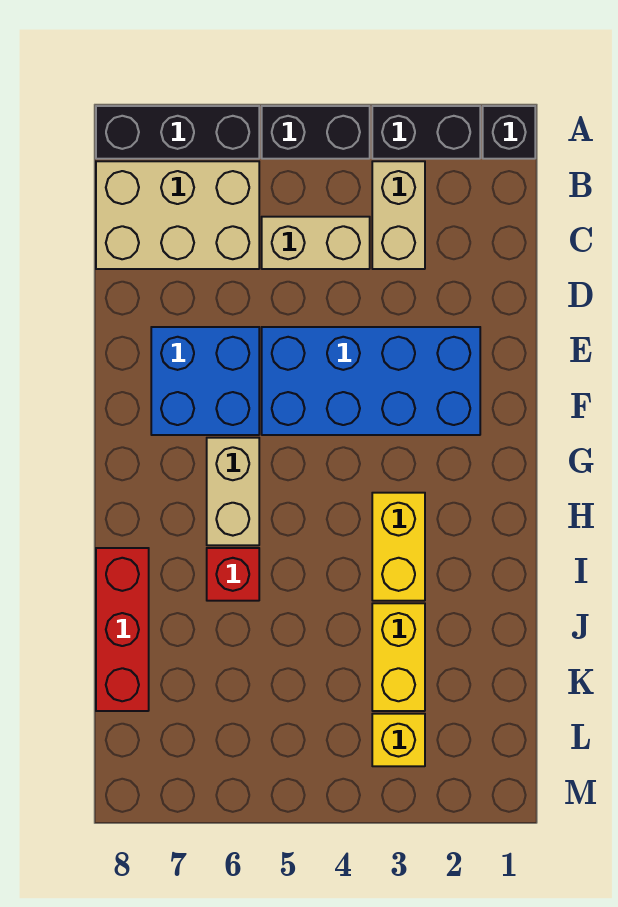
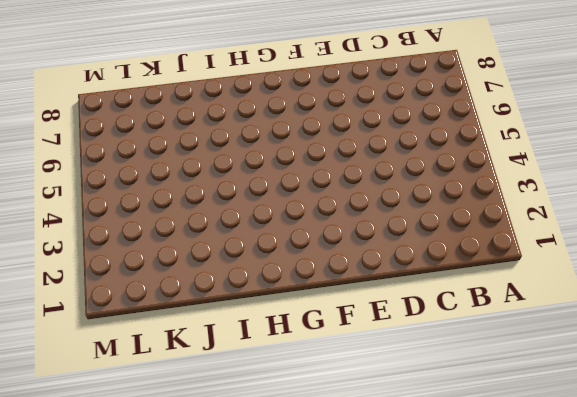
none -> black brick A1 level 1
none -> black brick A2:A3 level 1
none -> black brick A4:A5 level 1

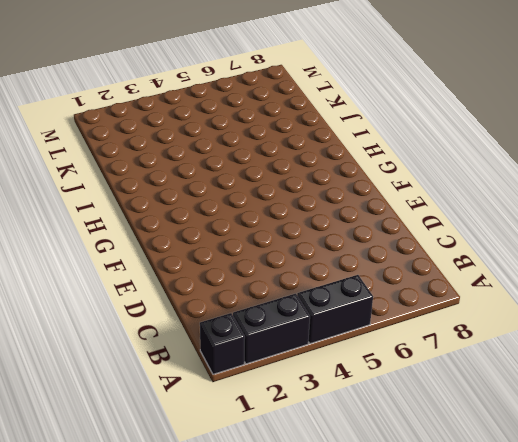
none -> black brick A6:A8 level 1
none -> tan brick B3:C3 level 1
none -> tan brick B6:C8 level 1

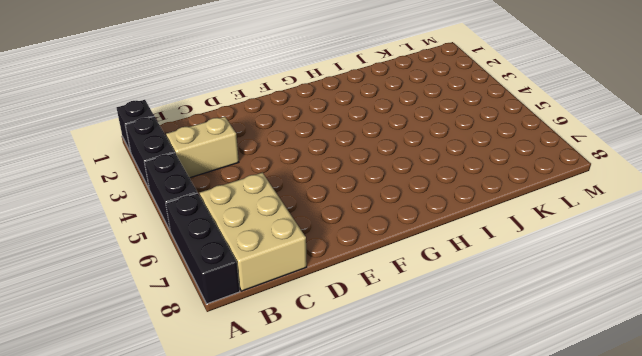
none -> tan brick C4:C5 level 1
none -> blue brick E2:F5 level 1
none -> blue brick E6:F7 level 1

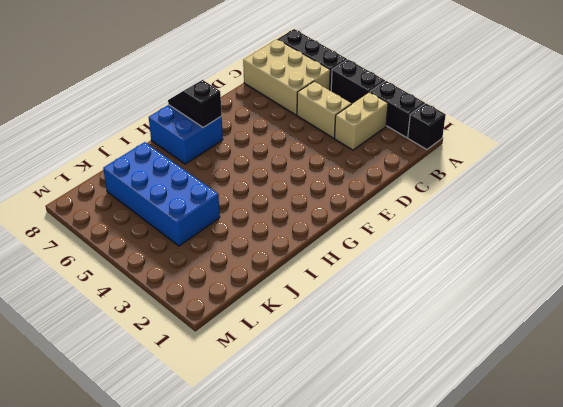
blue brick G7:H8 level 1 -> blue brick E6:F7 level 1
black slope G7:G8 level 2 top 7 -> none
blue brick J4:K7 level 1 -> blue brick E2:F5 level 1
none -> tan brick G6:H6 level 1
none -> yellow brick H3:I3 level 1
none -> red brick I6 level 1

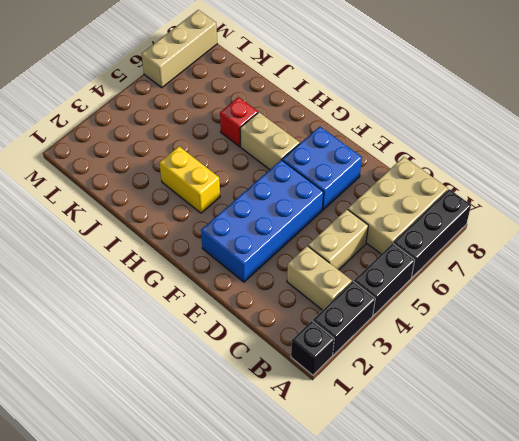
tan brick M6:M8 level 1 -> none
none -> red brick I8:K8 level 1
none -> yellow brick J3:K3 level 1
none -> yellow brick L3 level 1

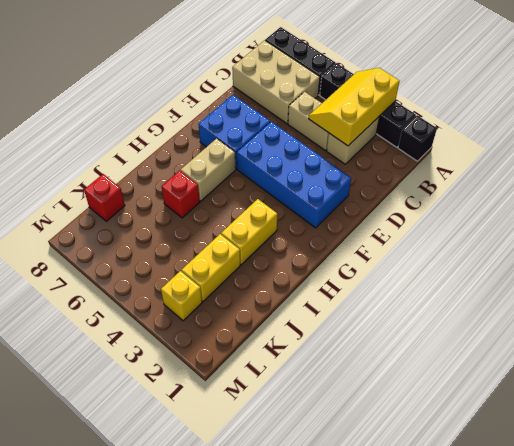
yellow slope A3:C4 level 2 top 3 -> none
red brick K8 level 1 -> red brick I8:K8 level 1

